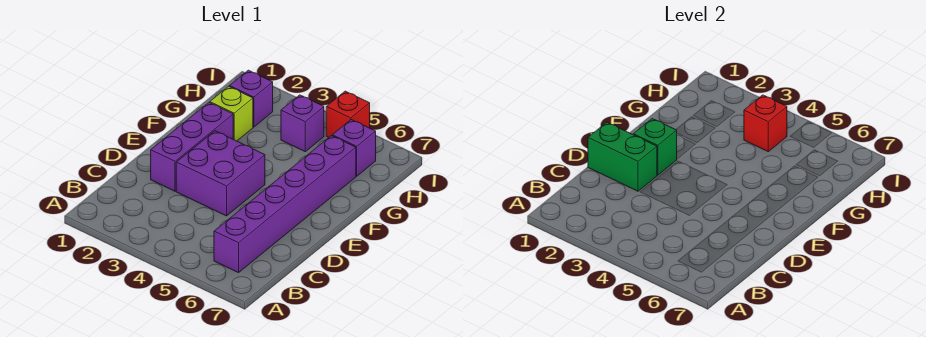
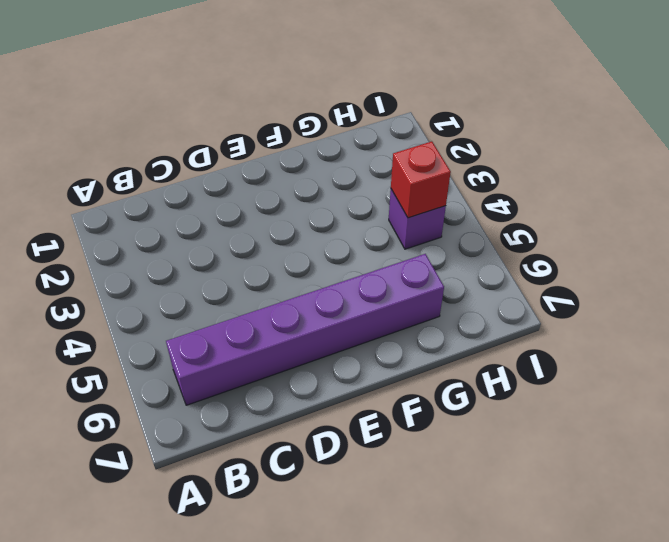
none -> purple brick D2:F2 level 1
none -> purple brick D3:E4 level 1

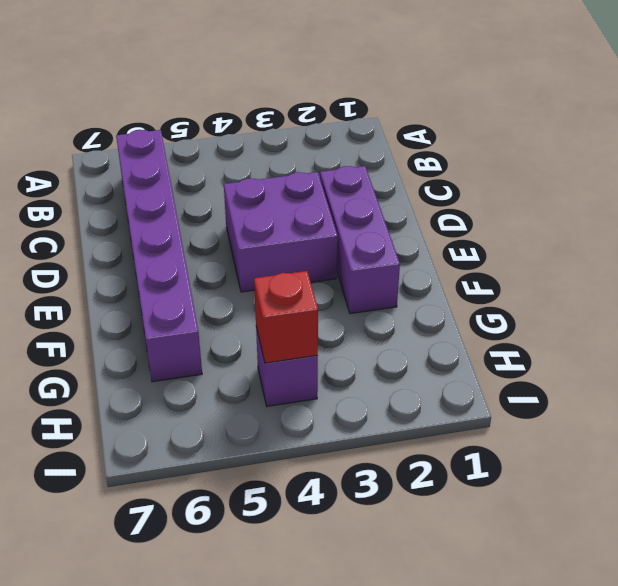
none -> lime brick G2 level 1
none -> purple brick H2 level 1

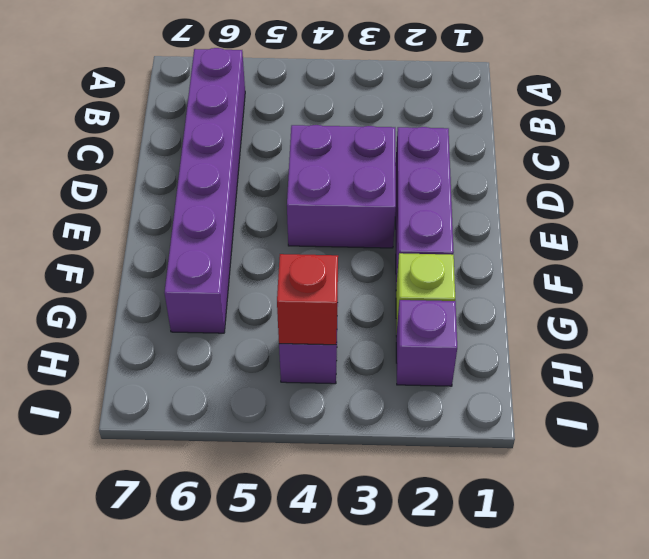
none -> purple brick H6 level 1
none -> red brick I5 level 1

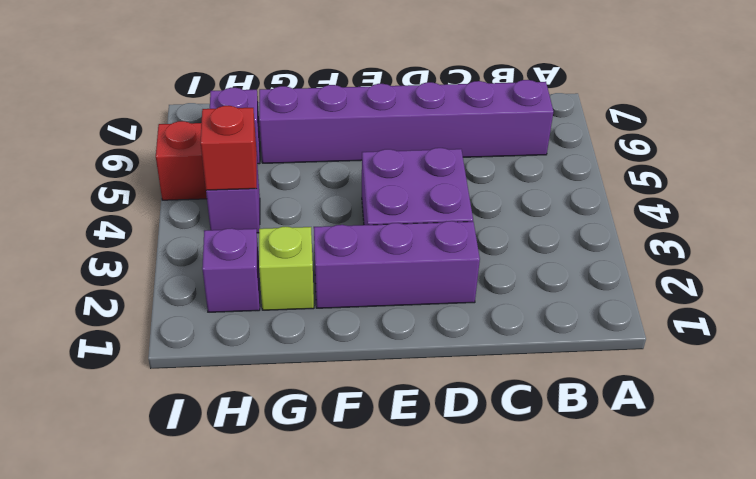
none -> green brick D1:D2 level 2
none -> green brick E2 level 2

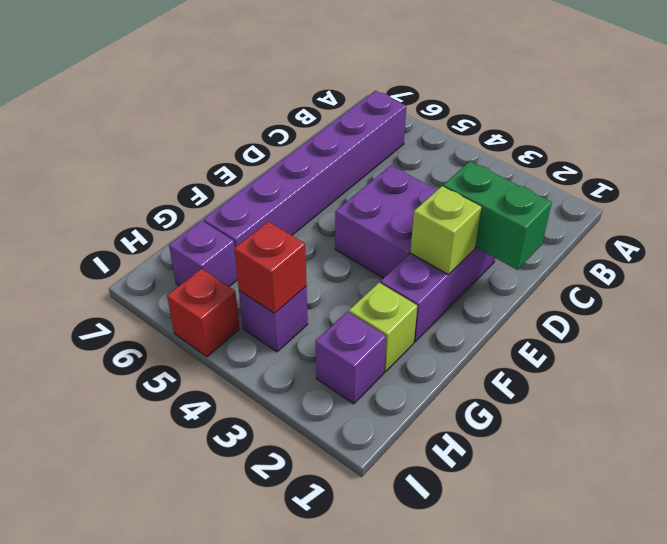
lime brick E2 level 2 -> green brick E2 level 2

